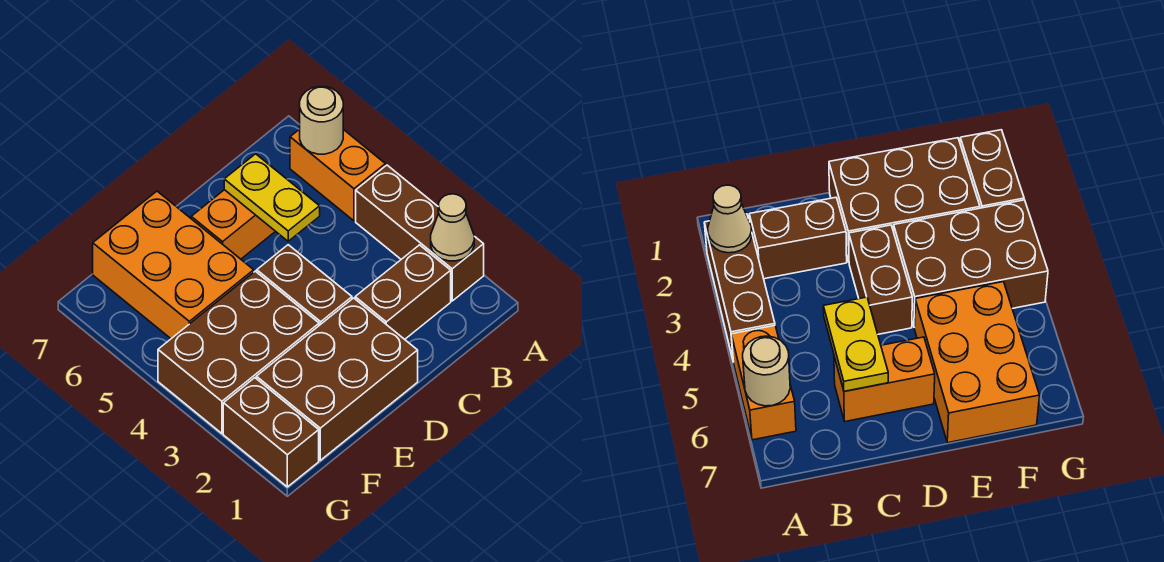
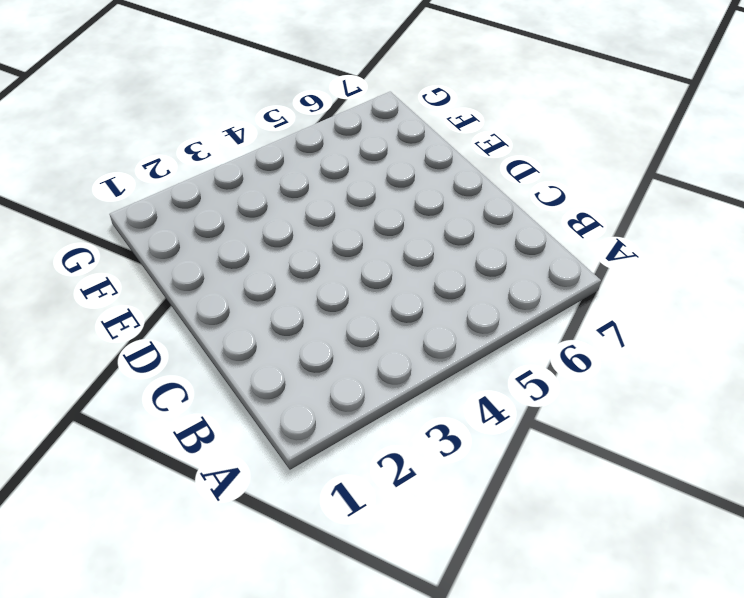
none -> brown brick A2:A4 level 1
none -> orange brick A5:A6 level 1
none -> brown brick B2:C2 level 1

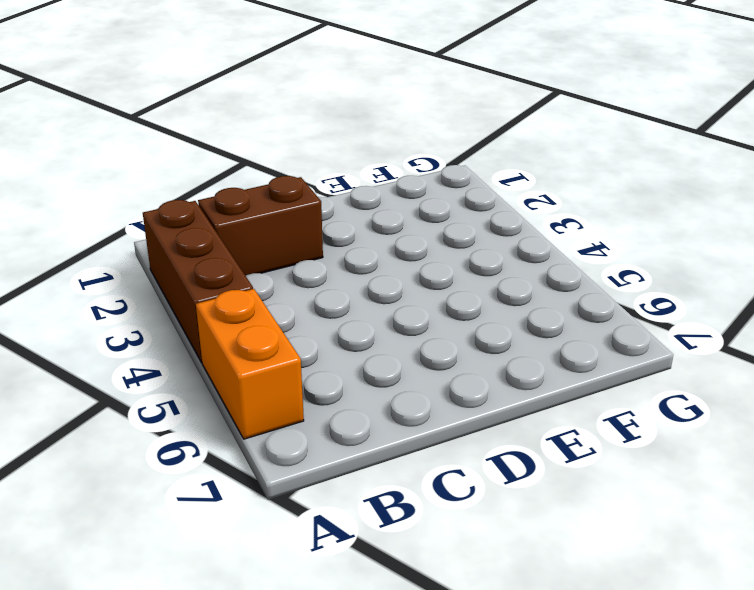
none -> orange brick C6:D6 level 1
none -> brown brick D1:F2 level 1
none -> brown brick D3:D4 level 1

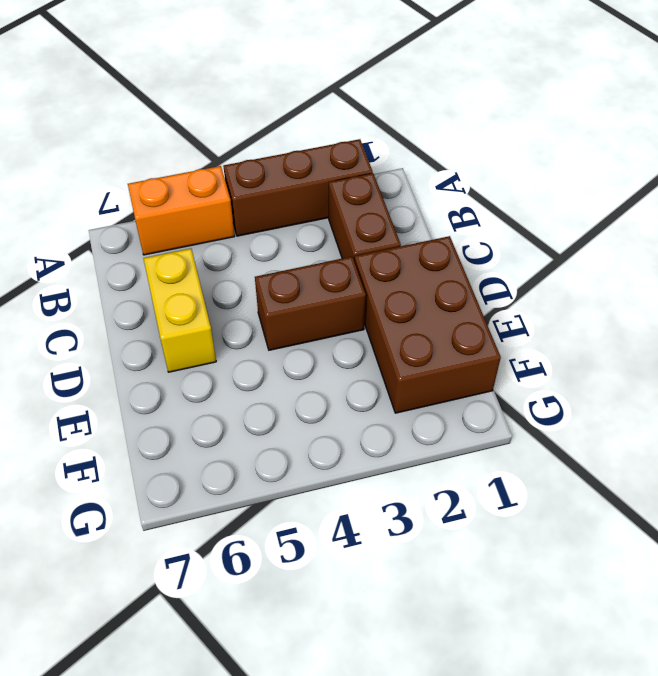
yellow brick C6:D6 level 1 -> orange brick C6:D6 level 1
none -> brown brick E3:G4 level 1
none -> orange brick E5:F7 level 1
none -> brown brick G1:G2 level 1

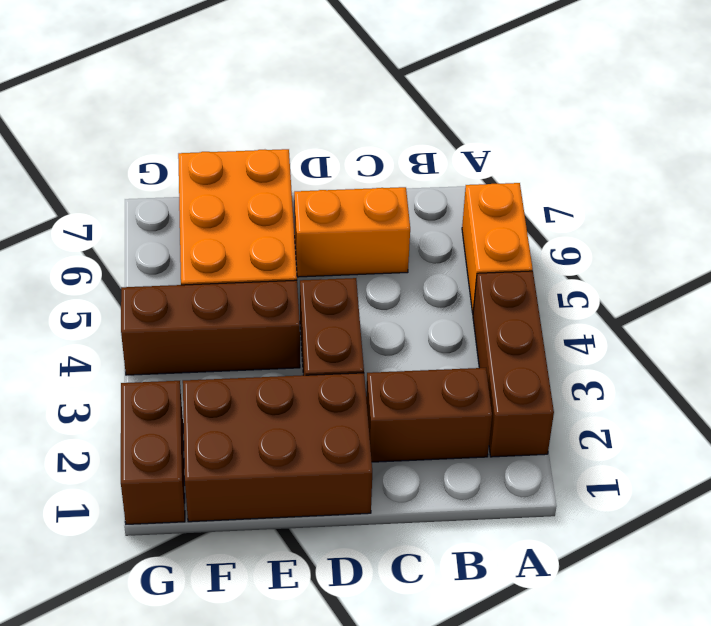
brown brick E4:G4 level 1 -> brown brick E3:G4 level 1
none -> tan cone A2 level 2
none -> tan round brick A6 level 2
none -> yellow plate C5:C6 level 2

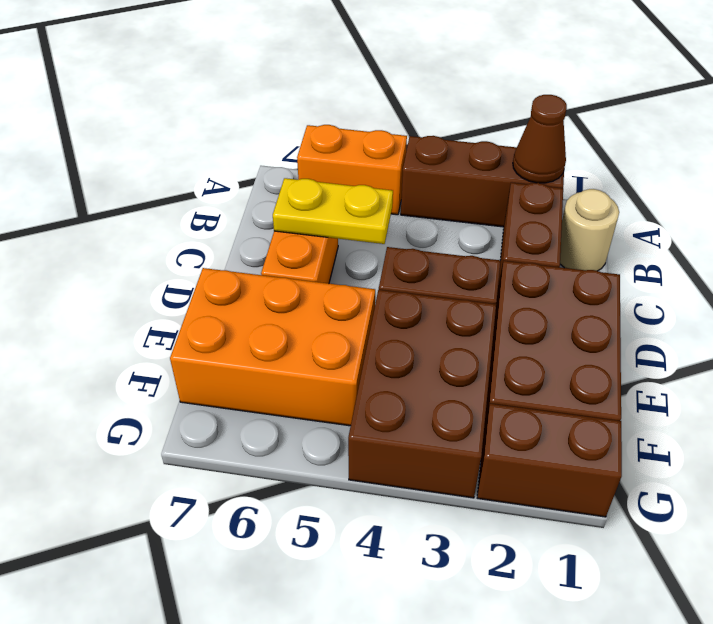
brown cone A2 level 2 -> tan cone A2 level 2
tan round brick B1 level 1 -> tan round brick A6 level 2

